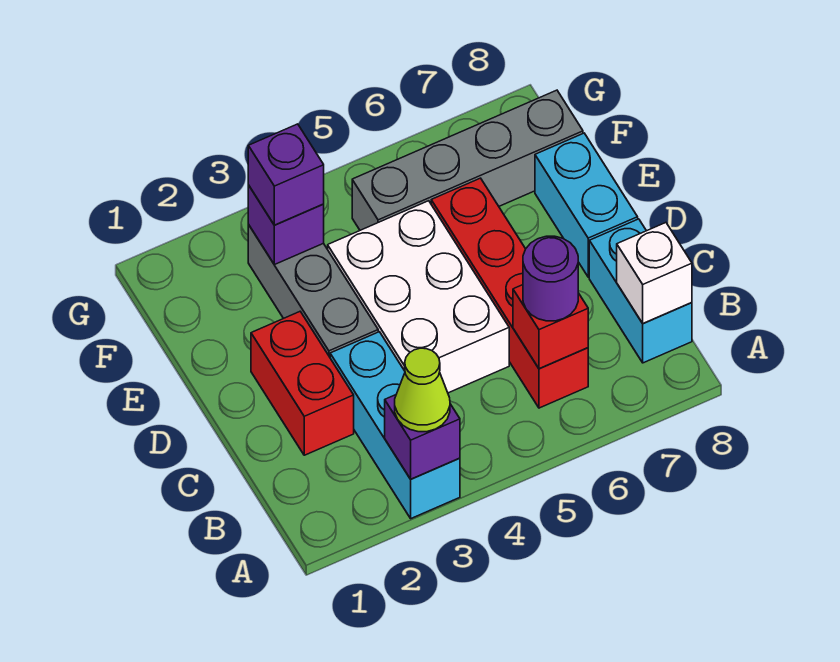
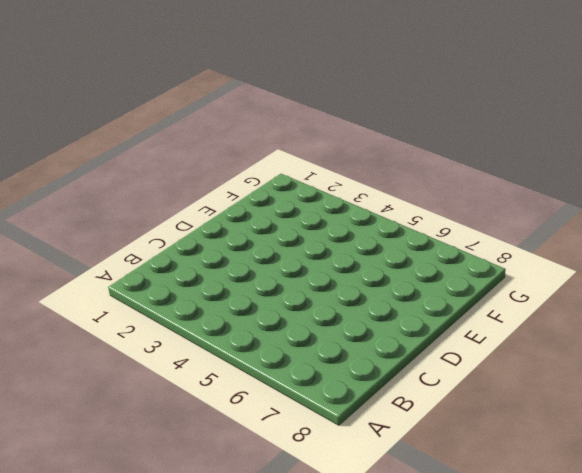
none -> cyan brick A3:C3 level 1
none -> red brick B6:E6 level 1
none -> cyan brick B8:C8 level 1

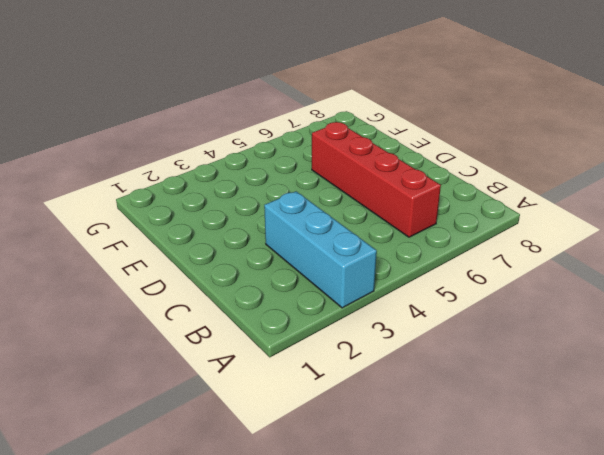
none -> cyan brick B8:C8 level 1
none -> red brick C2:D2 level 1
none -> white brick C4:E5 level 1

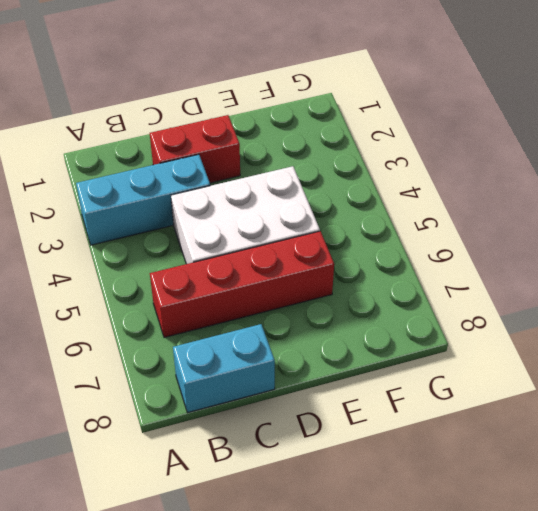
none -> grey brick D3:F3 level 1
none -> cyan brick D8:E8 level 1
none -> grey brick F5:F8 level 1

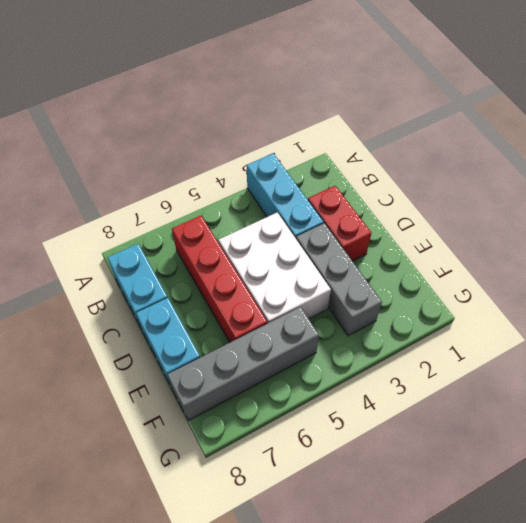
none -> purple brick A3 level 2
none -> red brick B6 level 2
none -> white brick B8 level 2

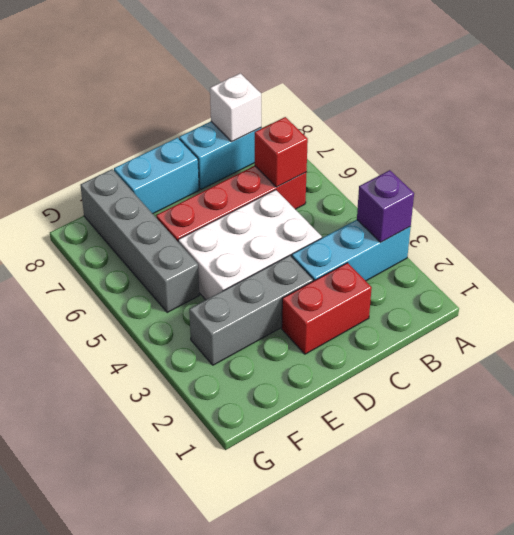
none -> purple brick F3 level 2
none -> lime cone A3 level 3
none -> purple round brick B6 level 3

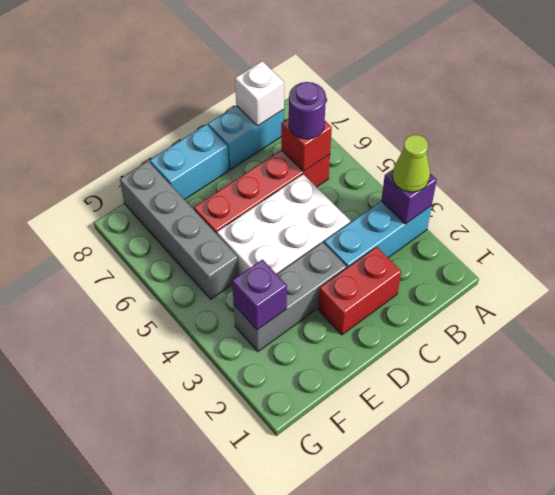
none -> purple brick F3 level 3

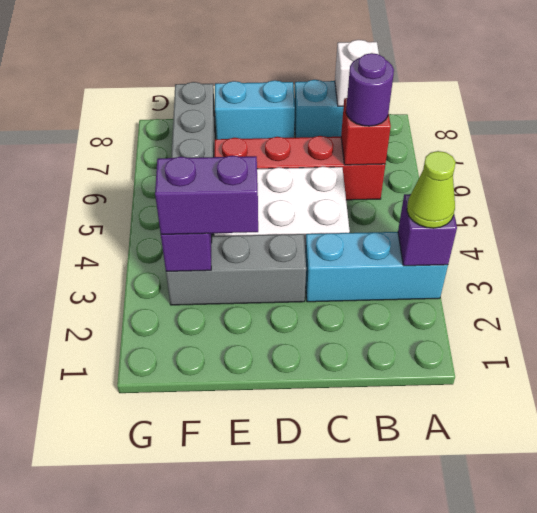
purple brick E3:F3 level 3 -> purple brick F3 level 3
none -> red brick C2:D2 level 1

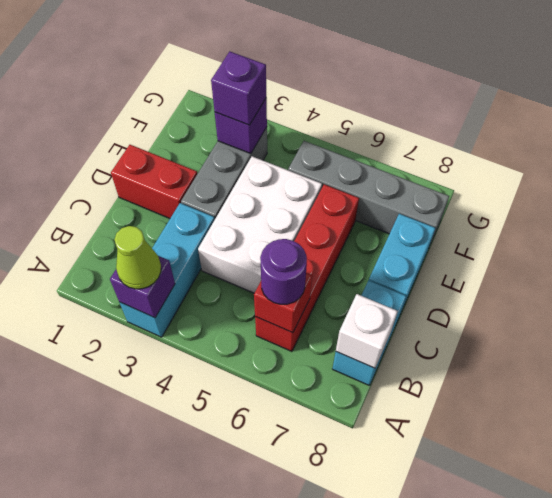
red brick D1:D2 level 1 -> red brick C2:D2 level 1

